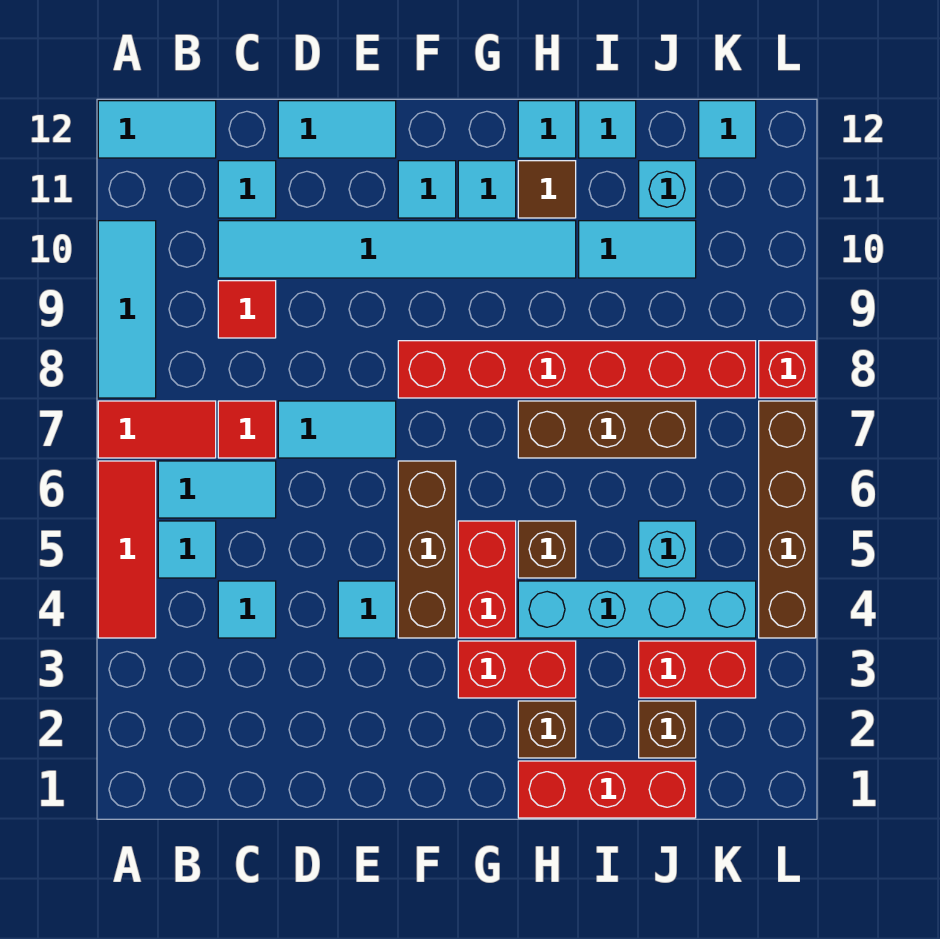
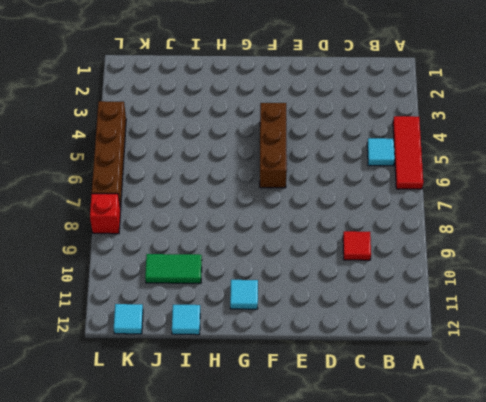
green tile I10:J10 level 1 -> cyan tile I10:J10 level 1
none -> red tile A7:B7 level 1
none -> cyan tile A8:A10 level 1
none -> cyan tile A12:B12 level 1
none -> cyan tile B6:C6 level 1

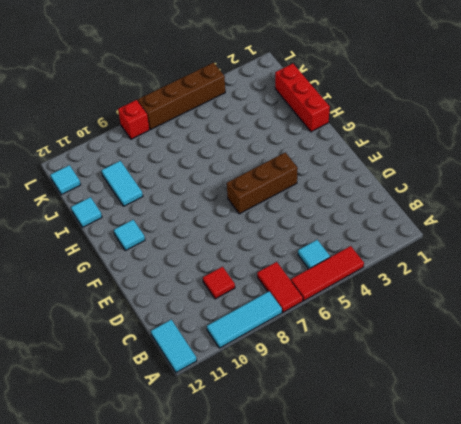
none -> cyan tile B6:C6 level 1
none -> cyan tile C4 level 1
none -> red tile C7 level 1
none -> cyan tile C10:H10 level 1

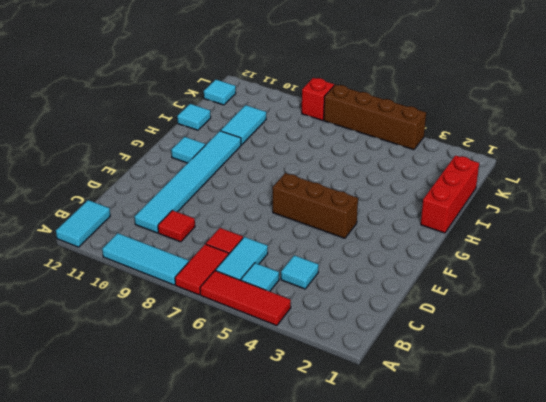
none -> cyan tile C11 level 1
none -> cyan tile D7:E7 level 1
none -> cyan tile D12:E12 level 1
none -> cyan tile E4 level 1

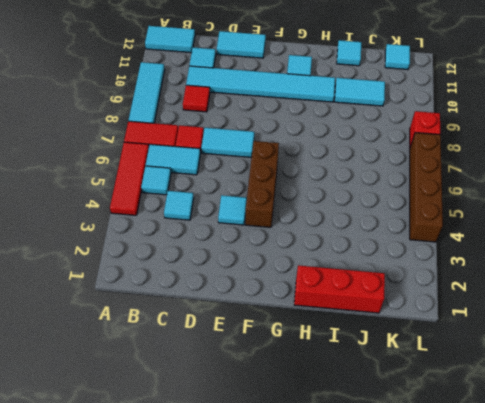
none -> red brick F8:K8 level 1
none -> cyan tile F11 level 1
none -> red brick G3:H3 level 1
none -> red brick G4:G5 level 1

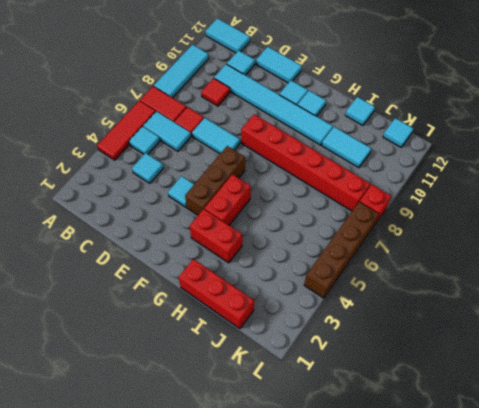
none -> brown brick H2 level 1
none -> cyan brick H4:K4 level 1
none -> brown brick H5 level 1
none -> brown brick H7:J7 level 1

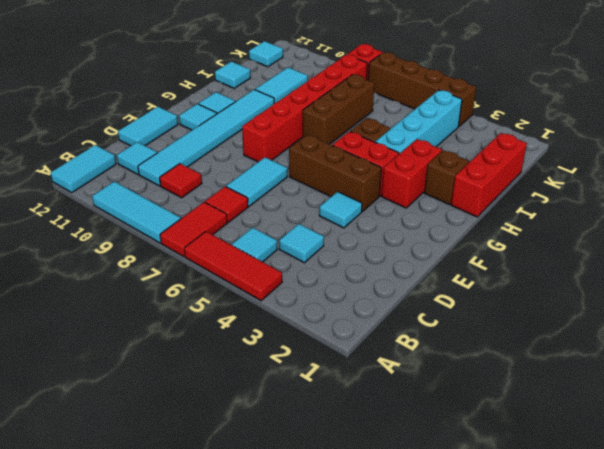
none -> cyan tile B6:C6 level 1
none -> brown tile H11 level 1
none -> cyan tile H12 level 1
none -> brown brick J2 level 1

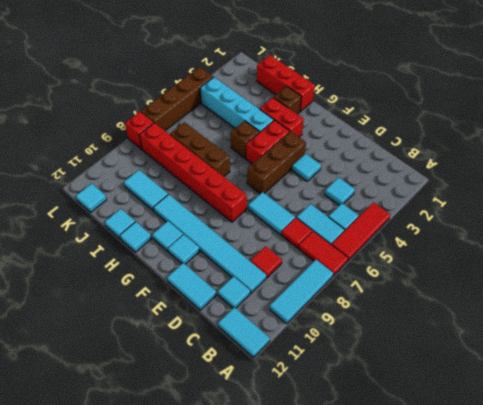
none -> brown tile H11 level 1
none -> brown brick J2 level 1
none -> red brick J3:K3 level 1
none -> cyan brick J5 level 1

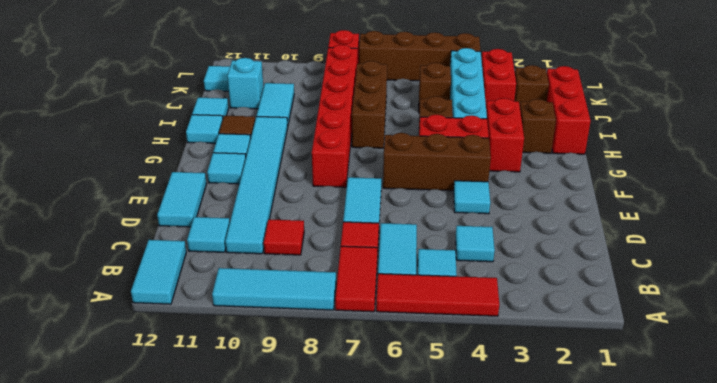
brown brick J5 level 1 -> cyan brick J5 level 1

